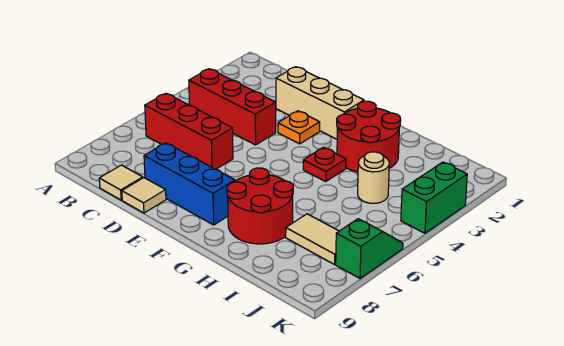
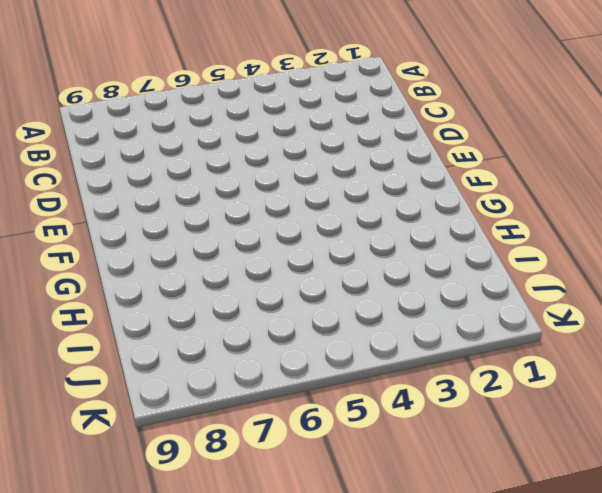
none -> red brick B4:D4 level 1
none -> red brick B6:D6 level 1
none -> tan tile C9 level 1

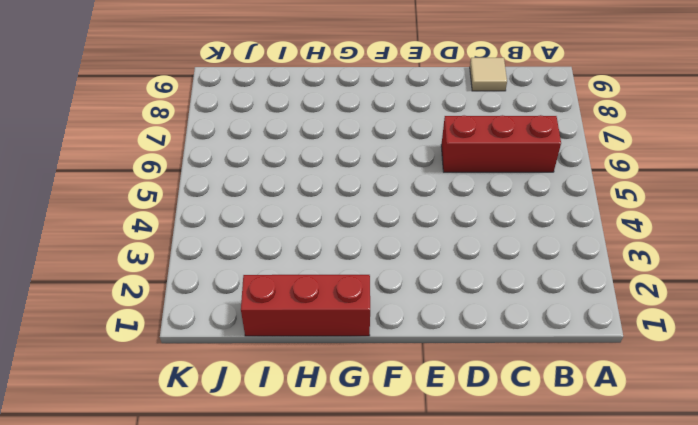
red brick G1:I1 level 1 -> red brick B4:D4 level 1
none -> tan brick D2:F2 level 1
none -> blue brick D8:F8 level 1
none -> tan tile D9 level 1

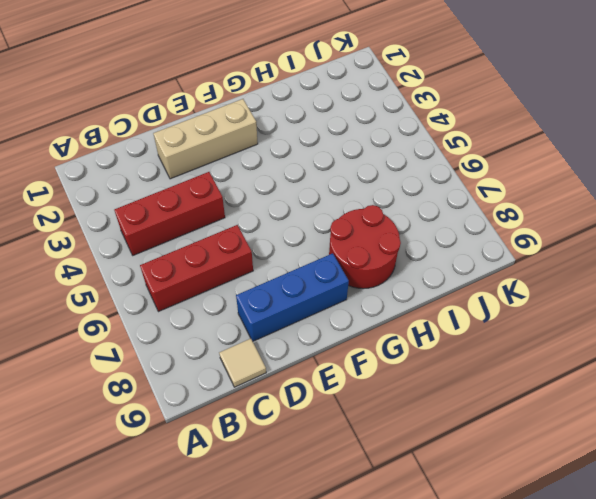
none -> tan tile D9 level 1
none -> orange plate E3 level 1
none -> red round brick G2:H3 level 1

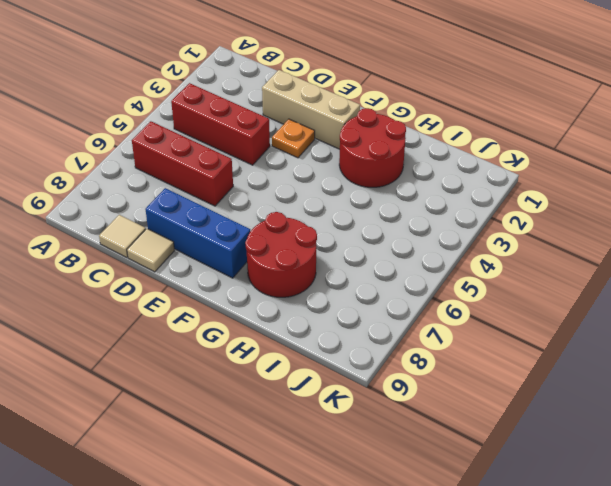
none -> red plate G4 level 1
none -> tan round brick I4 level 1
none -> tan tile I7:J7 level 1

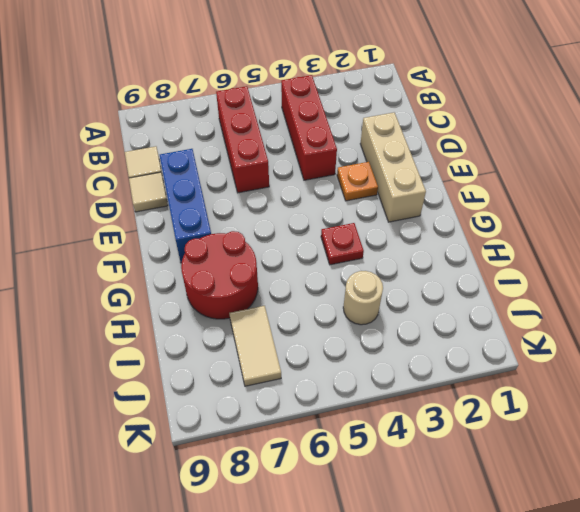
none -> red round brick G2:H3 level 1
none -> green brick K3:K4 level 1
none -> green slope K6:K7 level 1 top 7

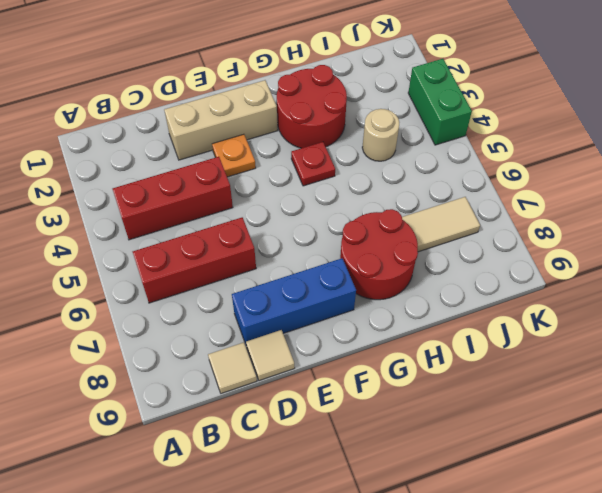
none -> green slope K6:K7 level 1 top 7

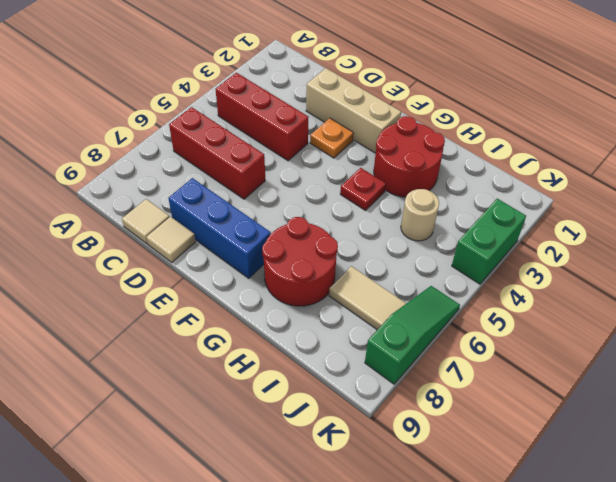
green slope K6:K8 level 1 top 8 -> green slope K6:K7 level 1 top 7

